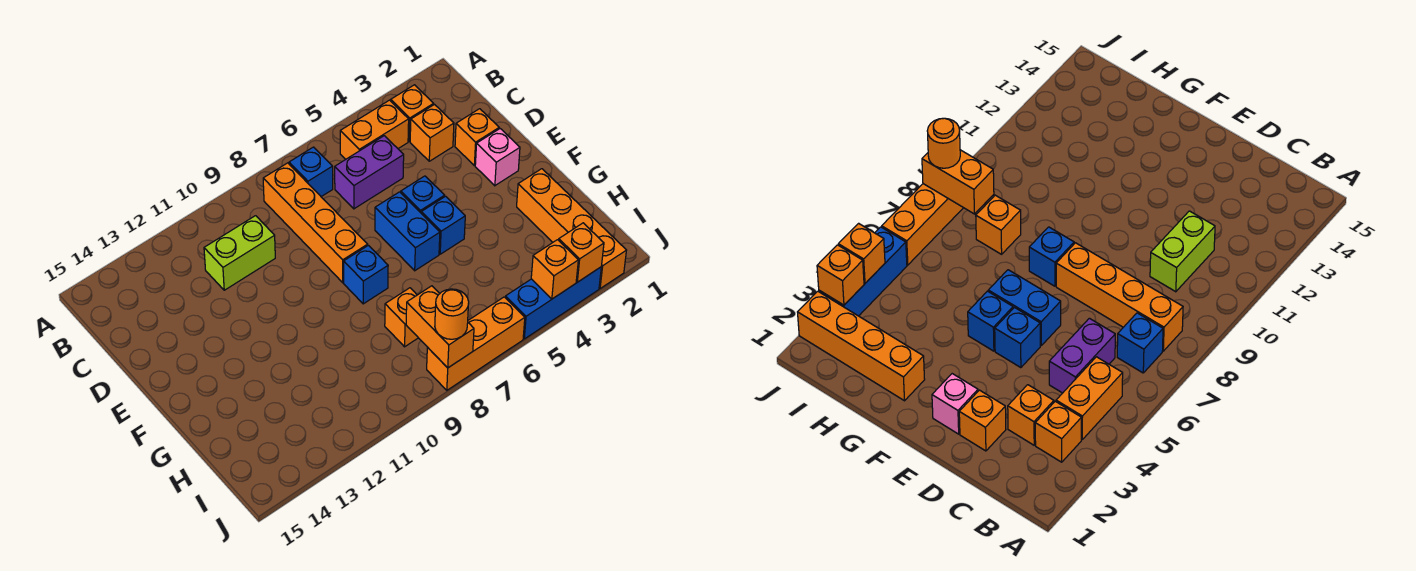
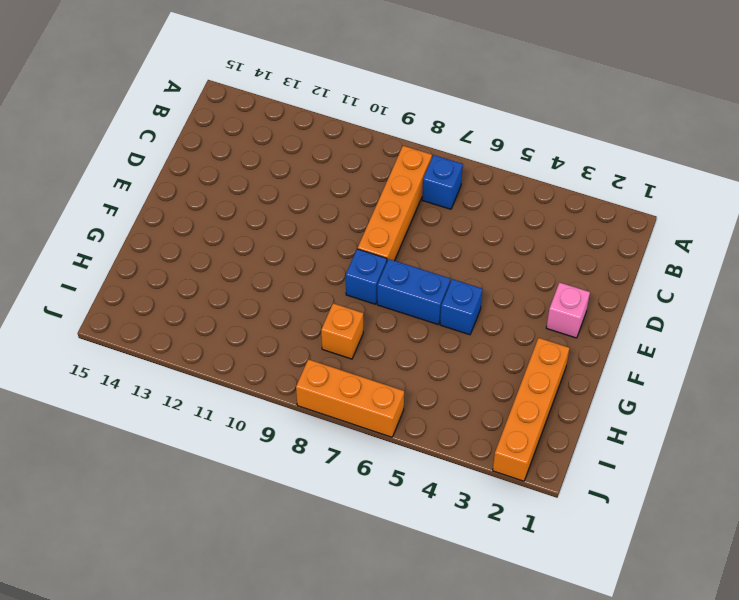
blue brick F6:F7 level 1 -> blue brick E6:F6 level 1
none -> orange brick B3 level 1
none -> orange brick B4:B5 level 1
none -> orange brick C3 level 1

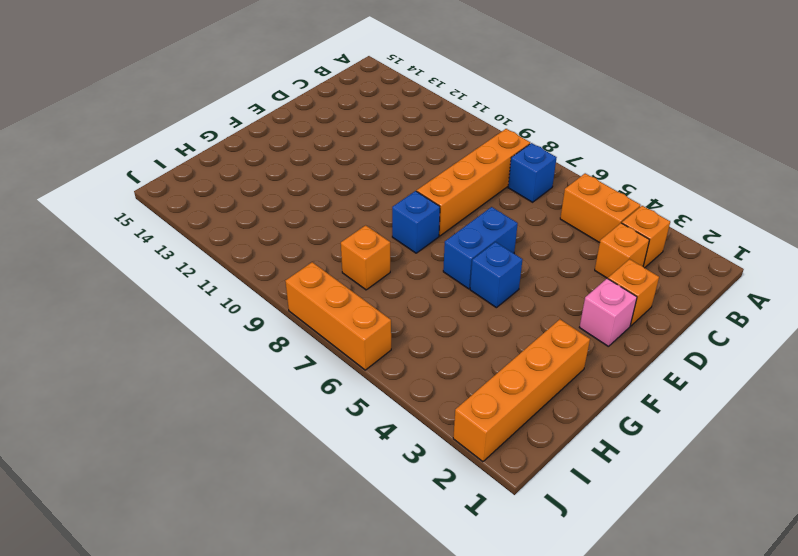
none -> purple brick C5:C6 level 1
none -> lime brick C10:C11 level 1
none -> blue brick E5 level 1

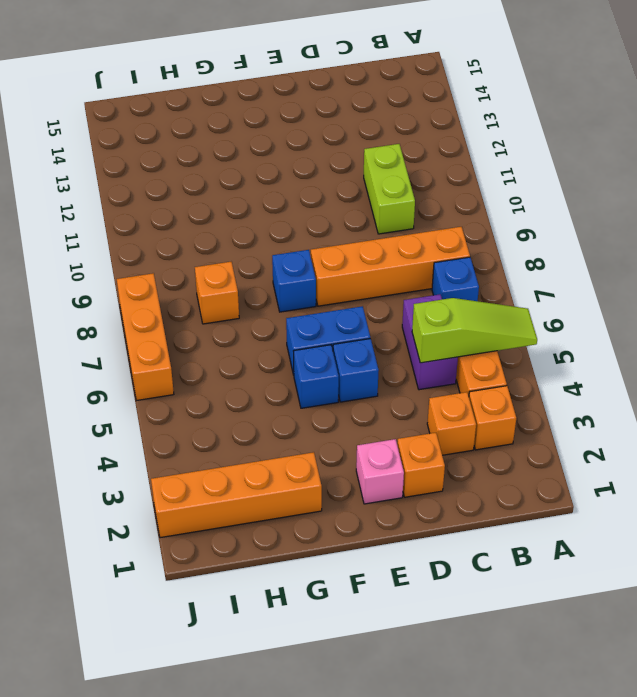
lime slope A5:C5 level 2 top C -> none
none -> blue brick J3:J5 level 1
none -> orange brick I8:J8 level 2
none -> orange brick J3 level 2

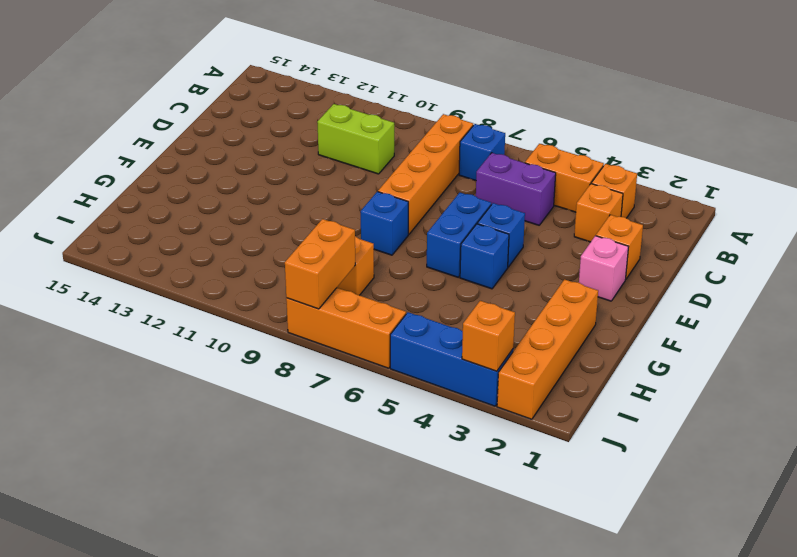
none -> orange brick J4 level 2
none -> orange round brick J8 level 3

